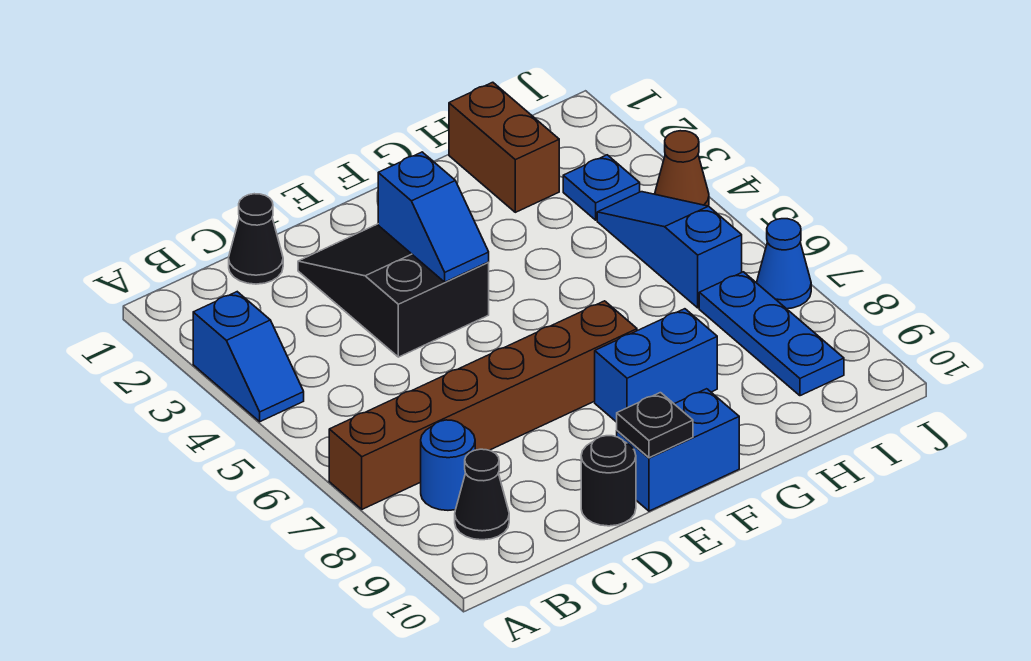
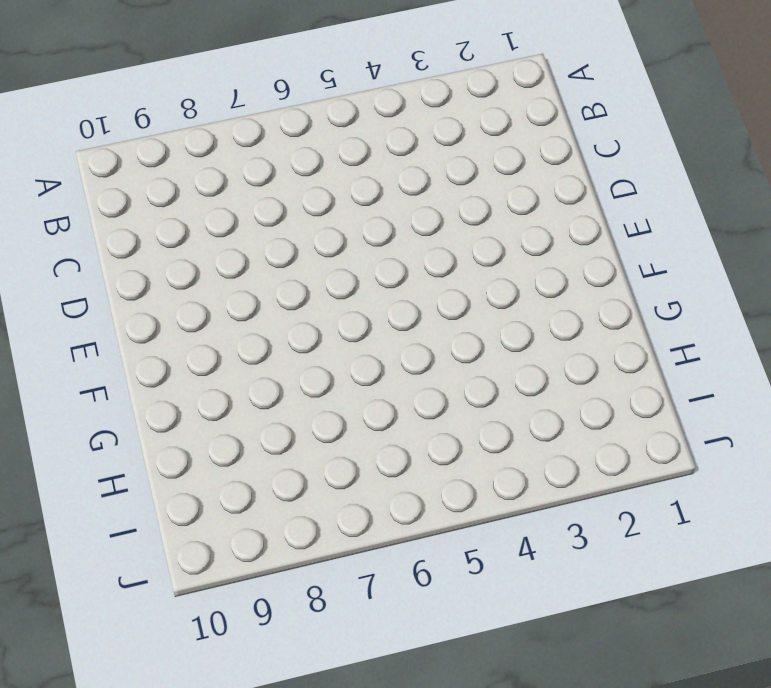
none -> blue slope A3:A4 level 1 top 3
none -> brown brick A7:F7 level 1
none -> blue round brick B8 level 1

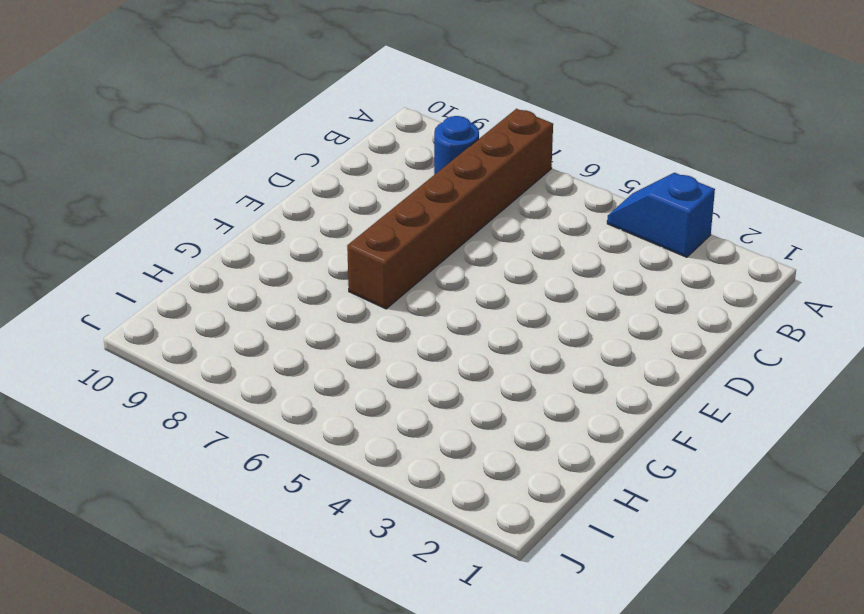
none -> black cone B9 level 1
none -> black cone C1 level 1
none -> black slope D2:E4 level 1 top 4

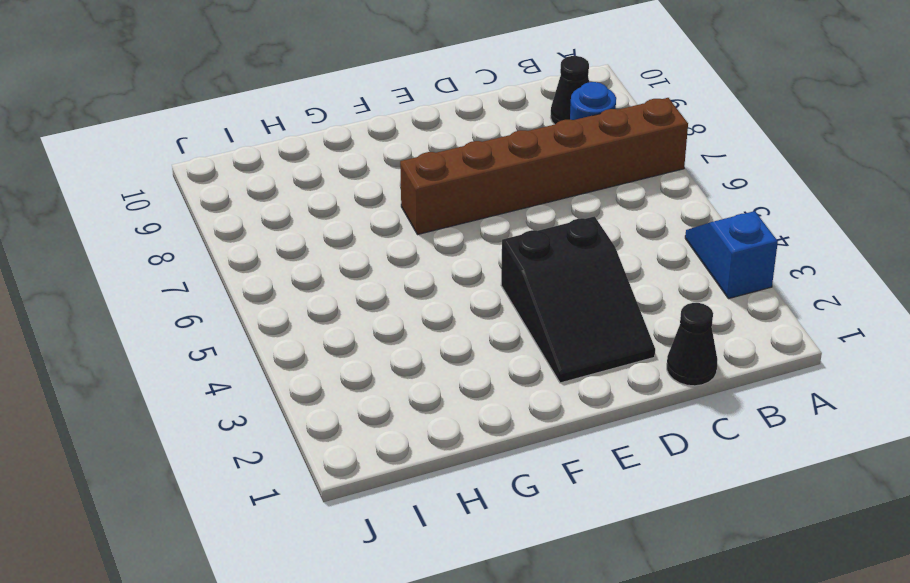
none -> black round brick D10 level 1
none -> blue brick E10:F10 level 1
none -> blue brick F8:G8 level 1

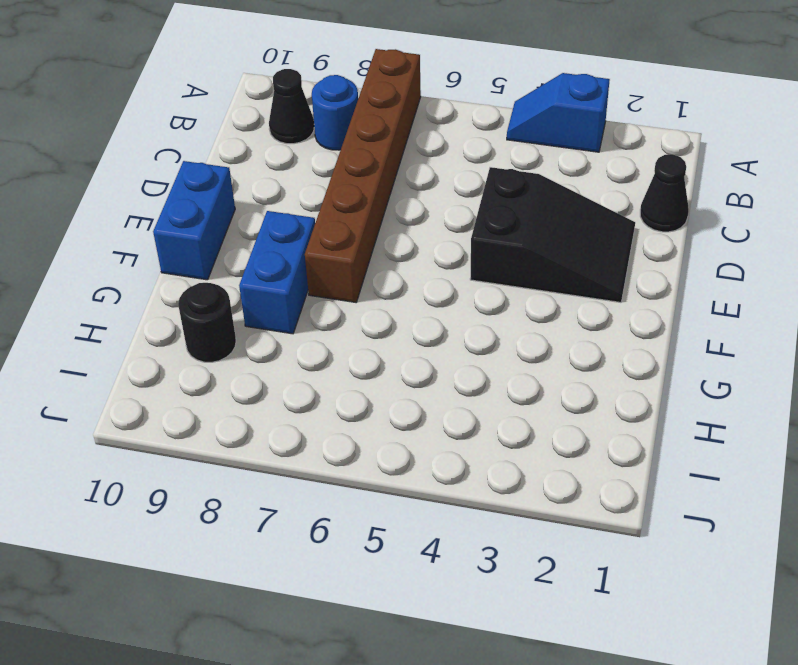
black round brick H9 level 1 -> black round brick D10 level 1
none -> brown brick H1:H2 level 1
none -> blue plate I3 level 1
none -> blue slope I4:I6 level 1 top 6

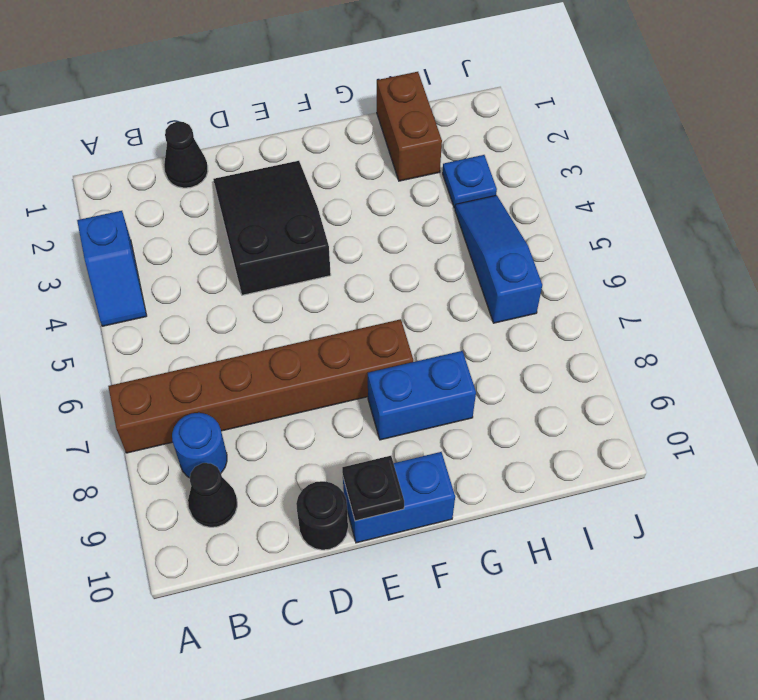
none -> blue plate I7:I9 level 1
none -> brown cone J4 level 1
none -> blue cone J7 level 1

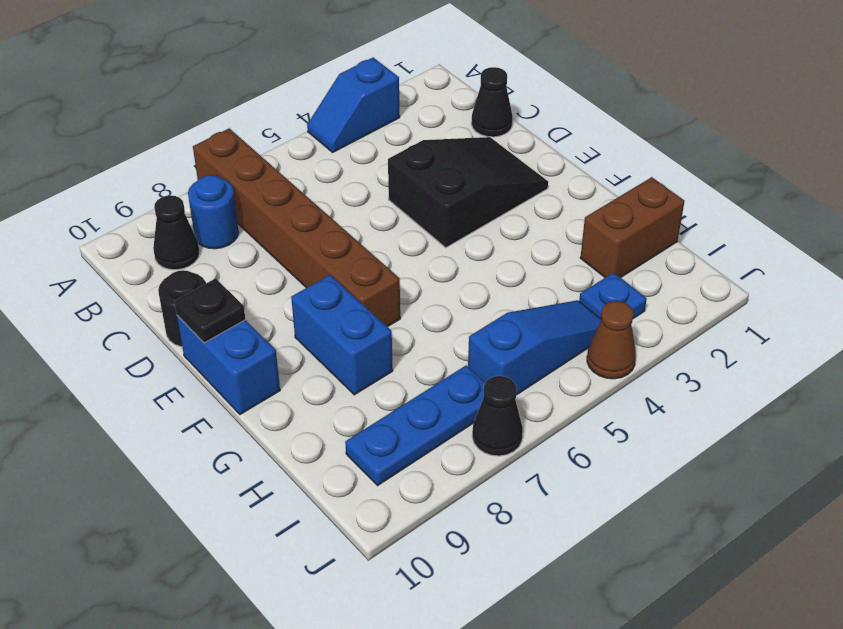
black cone J7 level 1 -> blue cone J7 level 1
none -> blue slope E3:E4 level 2 top 3

